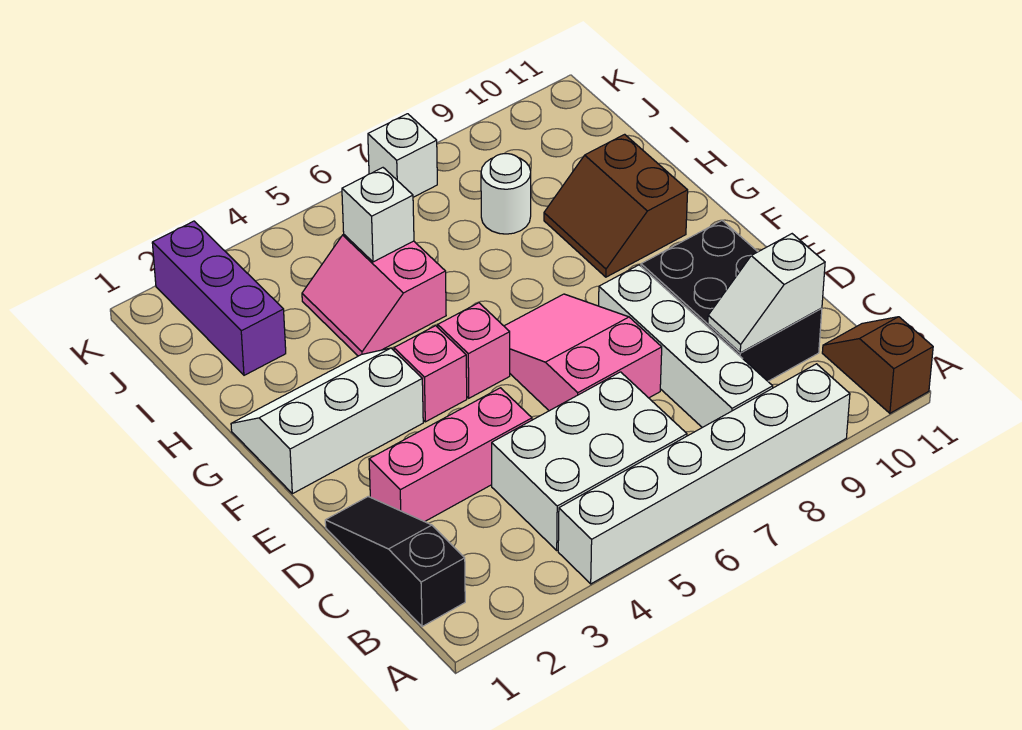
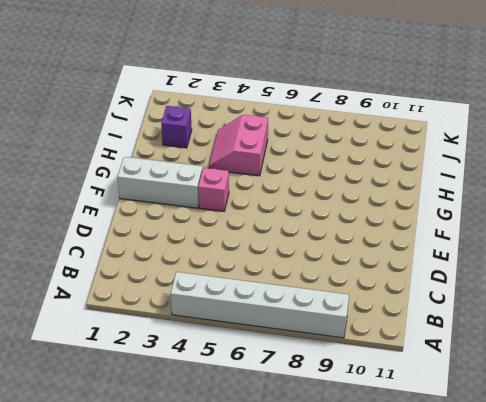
purple brick I2 level 1 -> purple brick I2:K2 level 1
none -> brown slope A11:B11 level 1 top A
none -> black slope B1:D1 level 1 top B
none -> white brick B4:C6 level 1

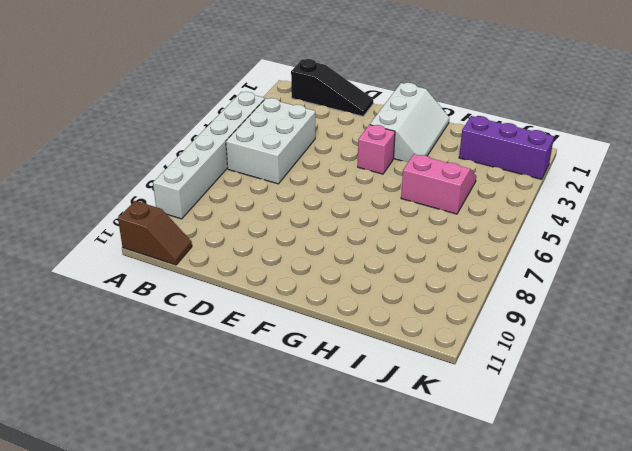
none -> white brick B8:E8 level 1
none -> black brick C9:E10 level 1
none -> pink brick D2:D4 level 1

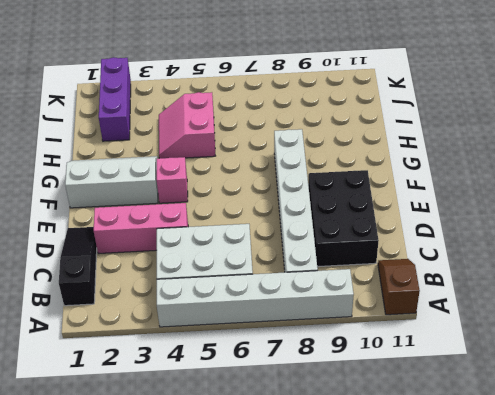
white brick B8:G8 level 1 -> white brick B8:E8 level 1
none -> pink slope D6:F7 level 1 top D
none -> pink brick F5 level 1
none -> brown slope G9:H10 level 1 top 10

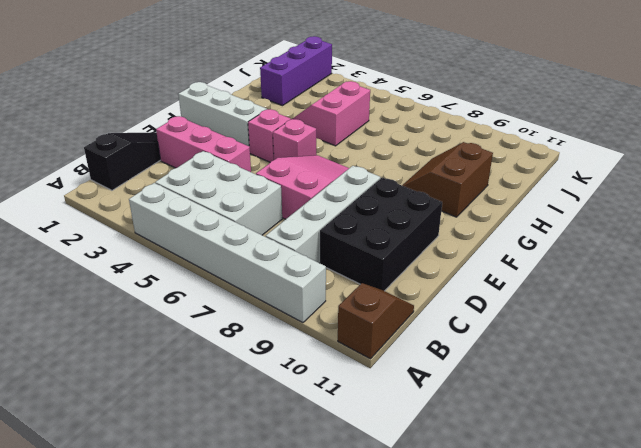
none -> white round brick I8 level 1
none -> white brick K7 level 1
none -> white slope C9:C10 level 2 top 10

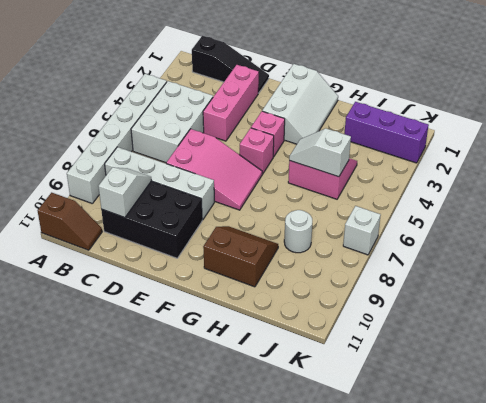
white slope H5:I5 level 2 top I -> white brick I5 level 2

